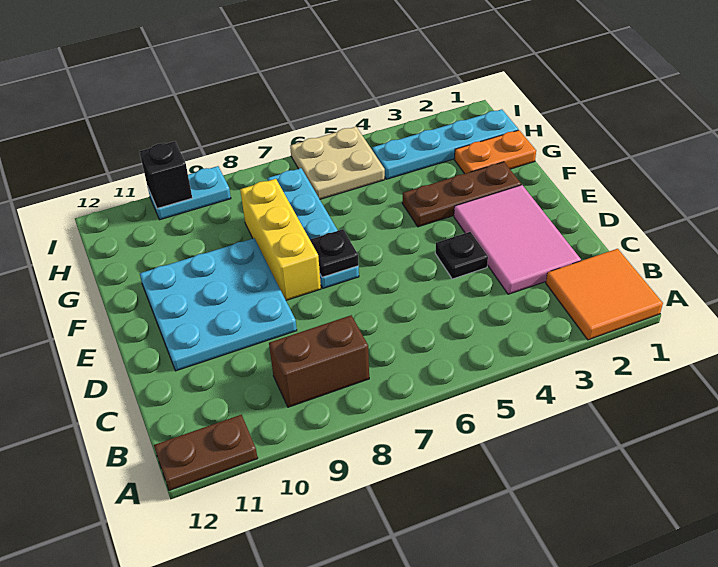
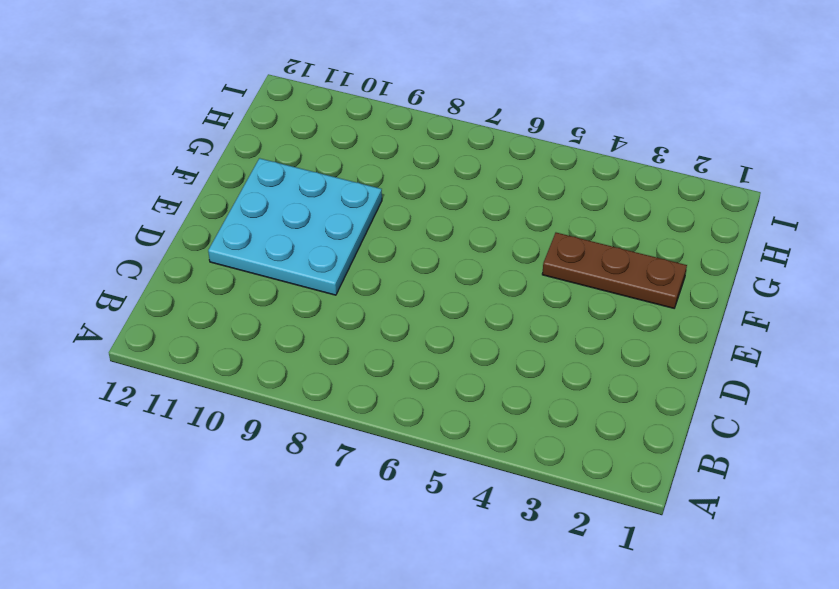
none -> orange tile A1:B2 level 1
none -> brown plate A11:A12 level 1
none -> brown brick B8:B9 level 1

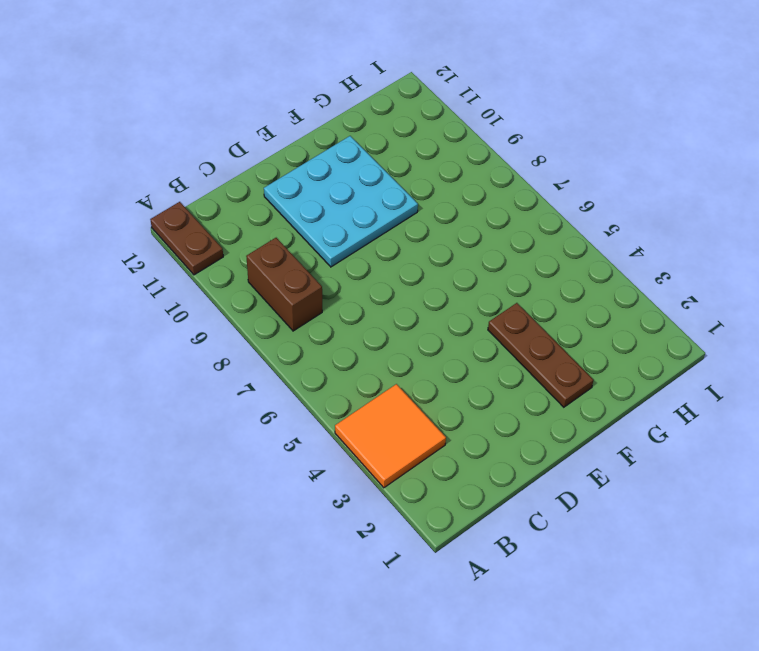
orange tile A3:B4 level 1 -> orange tile A1:B2 level 1
none -> pink tile C2:E3 level 1
none -> black plate D4 level 1
none -> cyan plate E7:H7 level 1

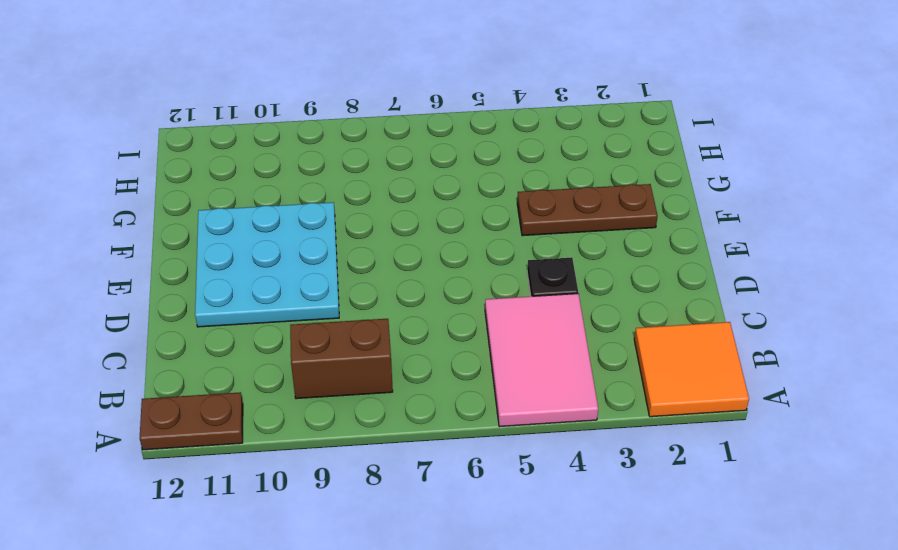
pink tile A4:C5 level 1 -> pink tile C2:E3 level 1
none -> cyan plate E7:H7 level 1
none -> yellow brick E8:G8 level 1
none -> orange plate G1:G2 level 1

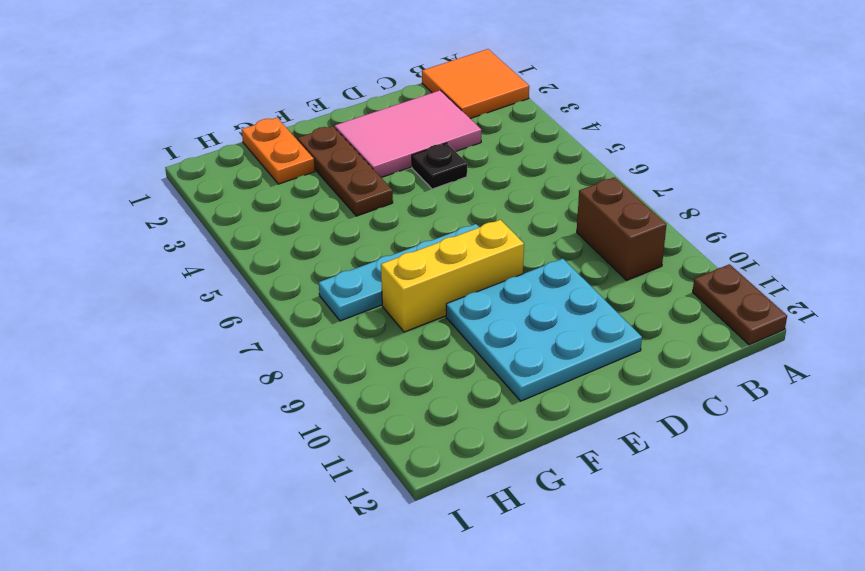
none -> cyan plate H1:H4 level 1
none -> tan plate H5:I6 level 1
none -> cyan plate I9:I10 level 1

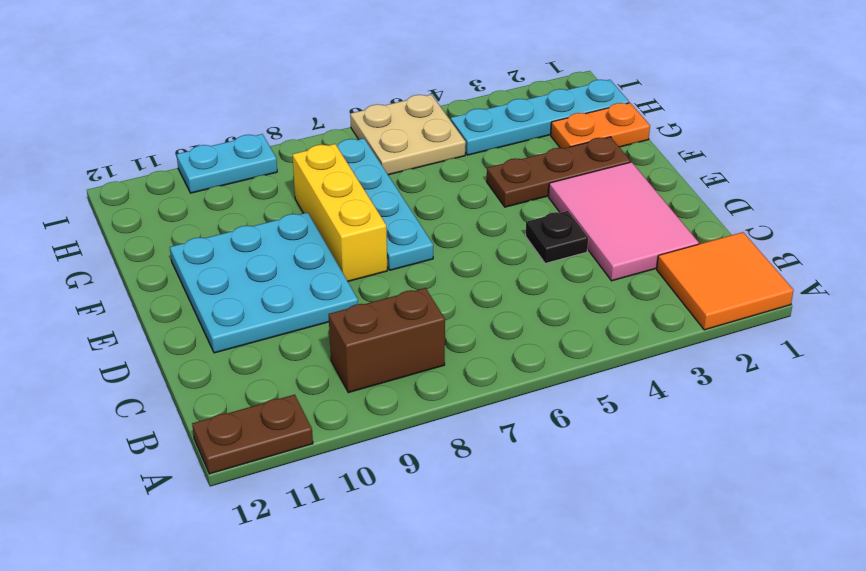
none -> black plate E7 level 2
none -> black brick I10 level 2

